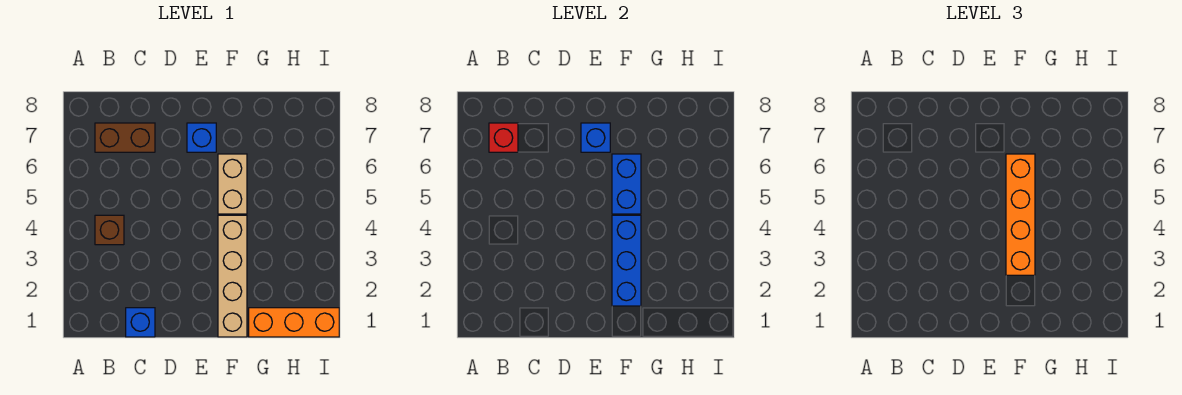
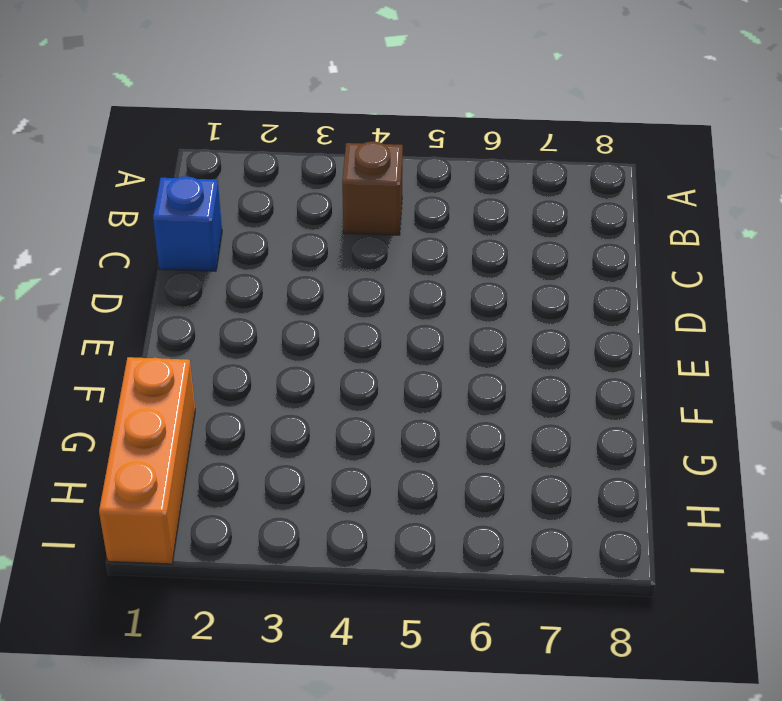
none -> brown brick B7:C7 level 1
none -> blue brick E7 level 1
none -> tan brick F1:F4 level 1

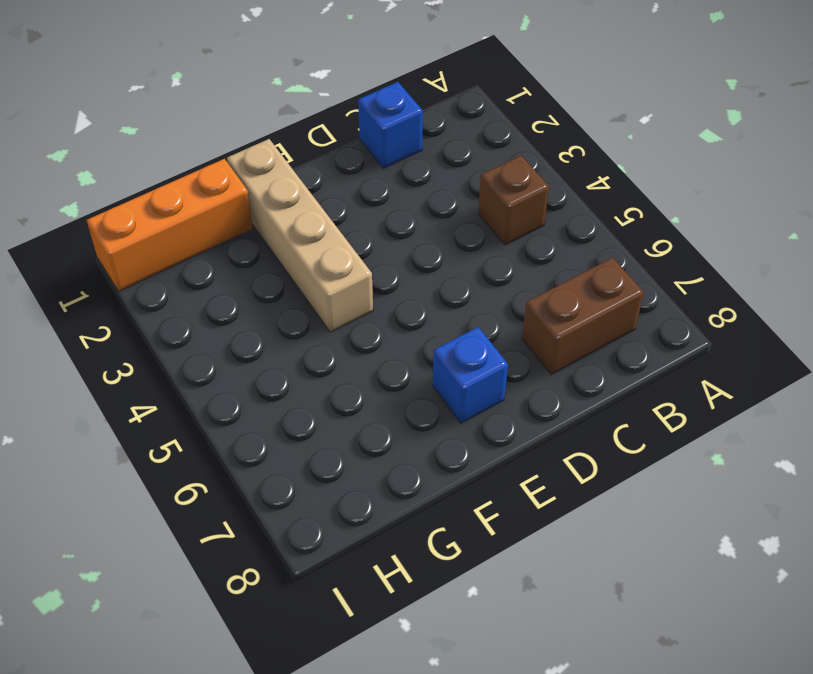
none -> tan brick F5:F6 level 1
none -> red brick B7 level 2
none -> blue brick E7 level 2

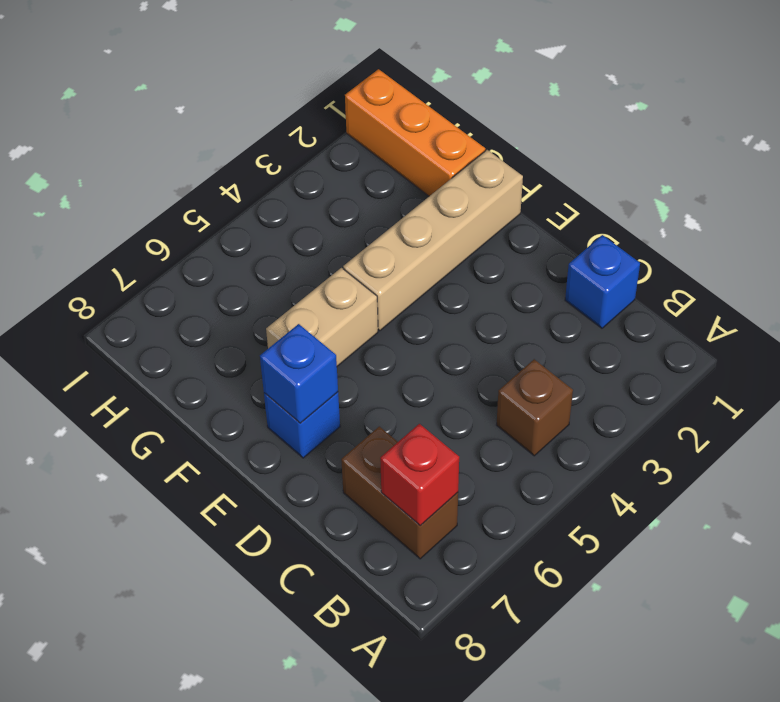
none -> blue brick F2:F4 level 2
none -> blue brick F5:F6 level 2
none -> orange brick F3:F6 level 3

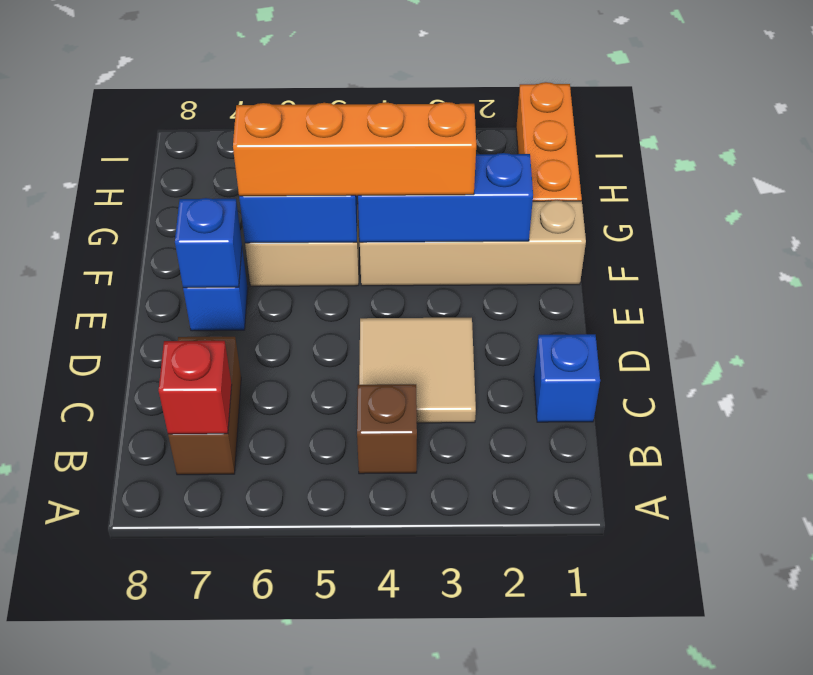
tan tile C3:D4 level 1 -> none

